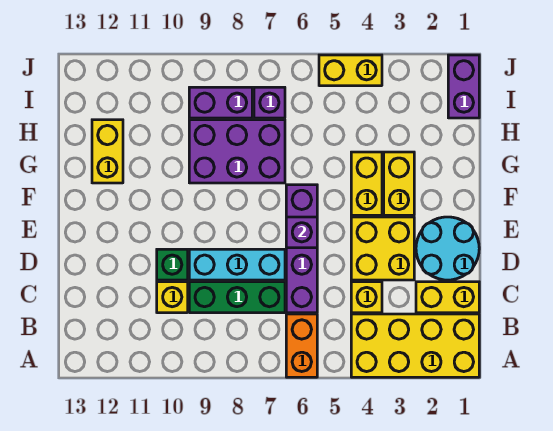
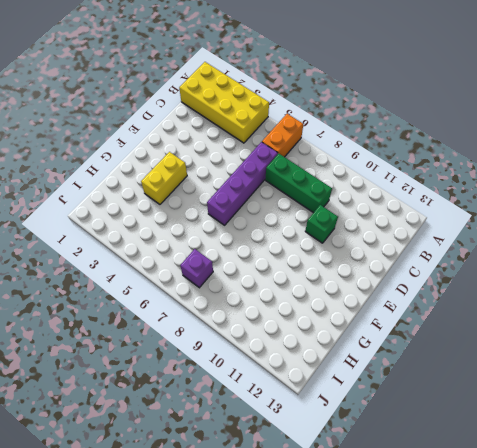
none -> yellow brick C1:C2 level 1
none -> yellow brick C4 level 1
none -> yellow brick C10 level 1

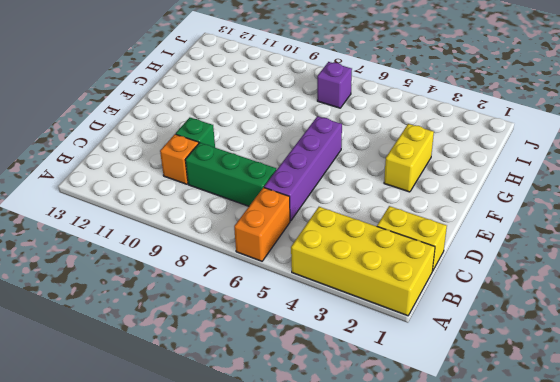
orange brick C10 level 1 -> yellow brick C10 level 1
none -> yellow brick C4 level 1
none -> cyan round brick D1:E2 level 1
none -> yellow brick D3:E4 level 1

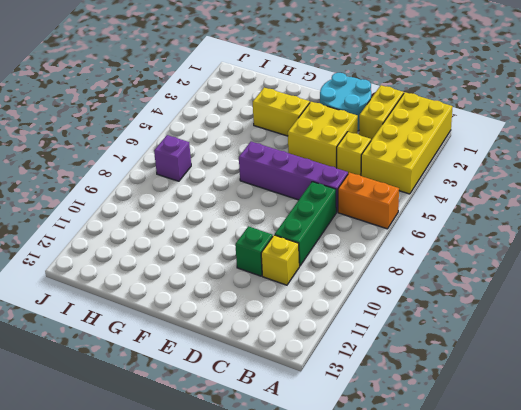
none -> cyan brick D7:D9 level 1
none -> yellow brick F4:G4 level 1
none -> purple brick G7:H9 level 1

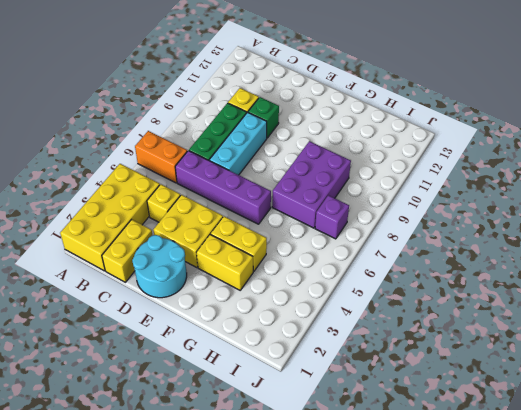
none -> yellow brick G12:H12 level 1
none -> purple brick I1:J1 level 1
none -> purple brick I8:I9 level 1

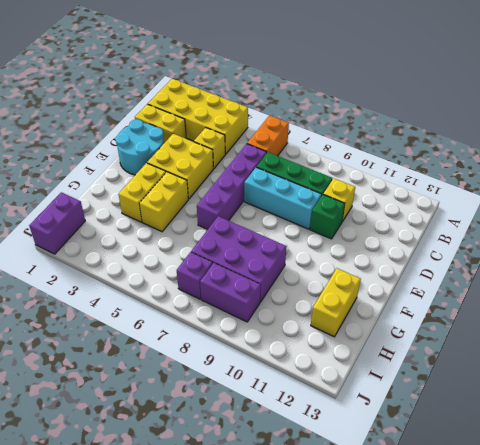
none -> yellow brick J4:J5 level 1
none -> purple brick E6 level 2

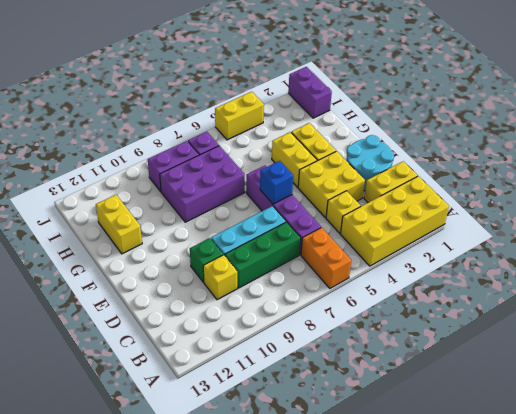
blue brick E6 level 2 -> purple brick E6 level 2

